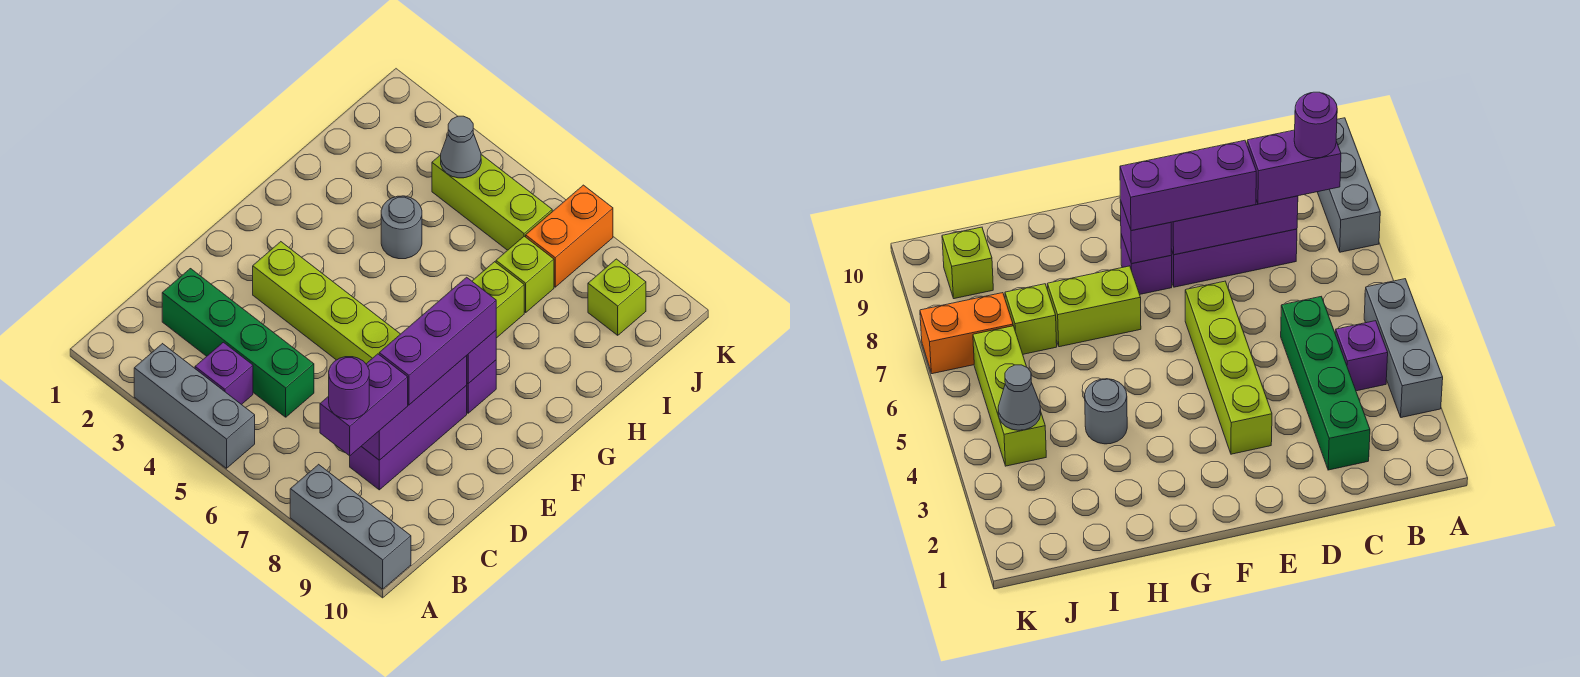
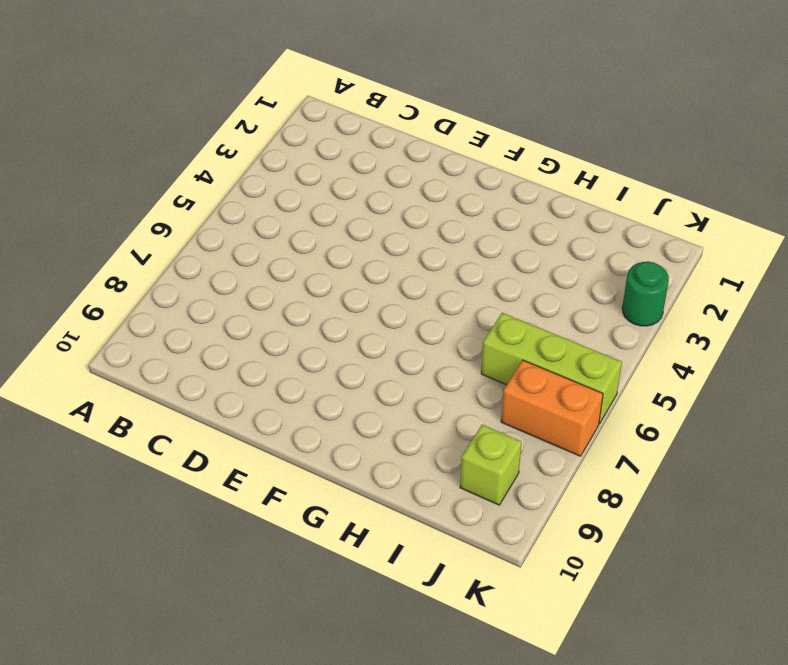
lime brick I6:K6 level 1 -> lime brick J4:J6 level 1
green round brick K3 level 1 -> none
none -> grey brick A3:A5 level 1
none -> grey brick A8:A10 level 1
none -> purple brick B4 level 1

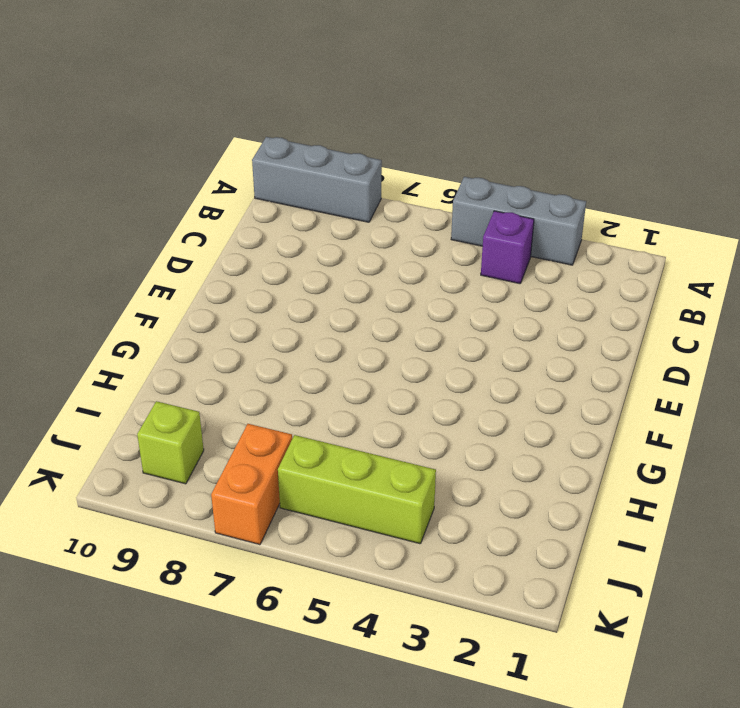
none -> green brick C2:C5 level 1
none -> purple brick C8:E8 level 1
none -> lime brick E3:E6 level 1

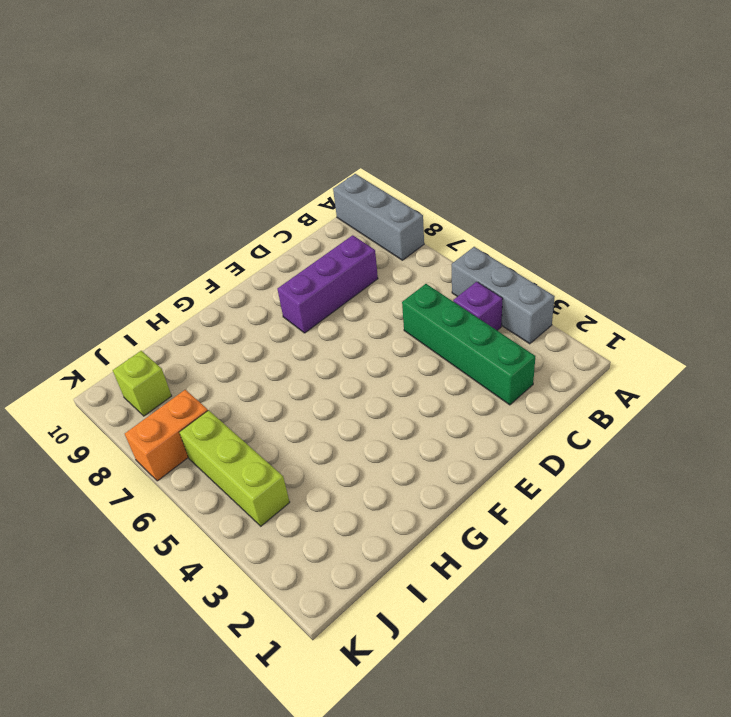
none -> lime brick E3:E6 level 1
none -> purple brick F8 level 1
none -> lime brick G7:H7 level 1

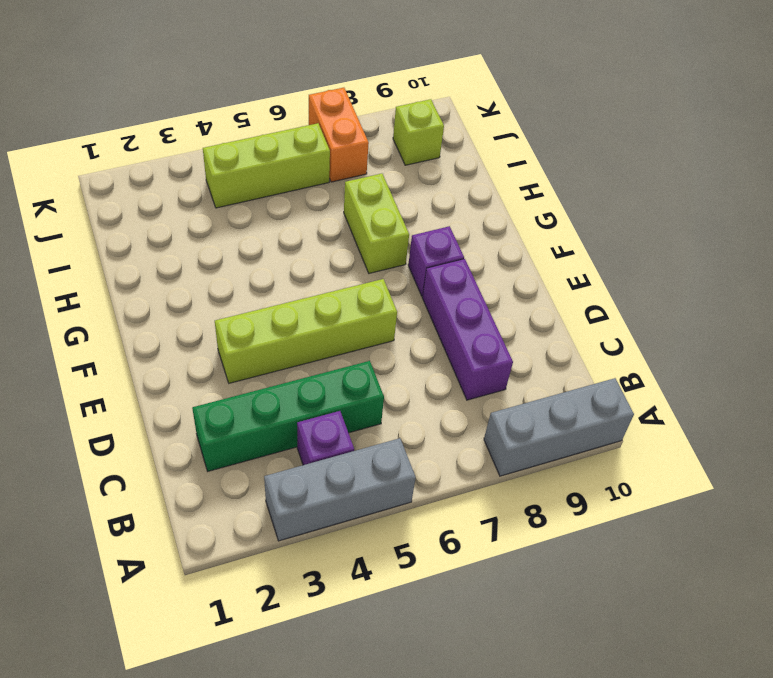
none -> grey round brick H4 level 1
none -> lime brick I7 level 1
none -> purple brick C8:E8 level 2

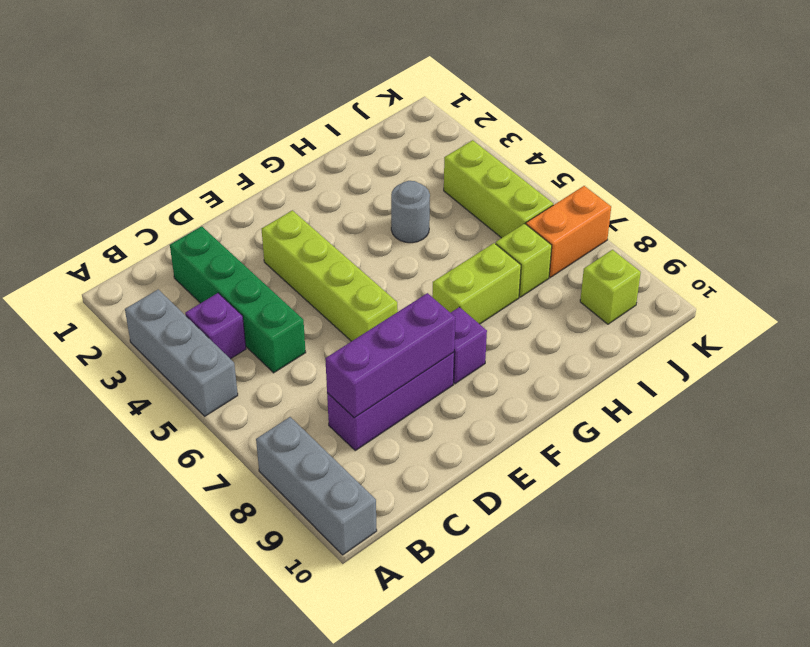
none -> purple brick F8 level 2
none -> grey cone J4 level 2
none -> purple brick B8:C8 level 3

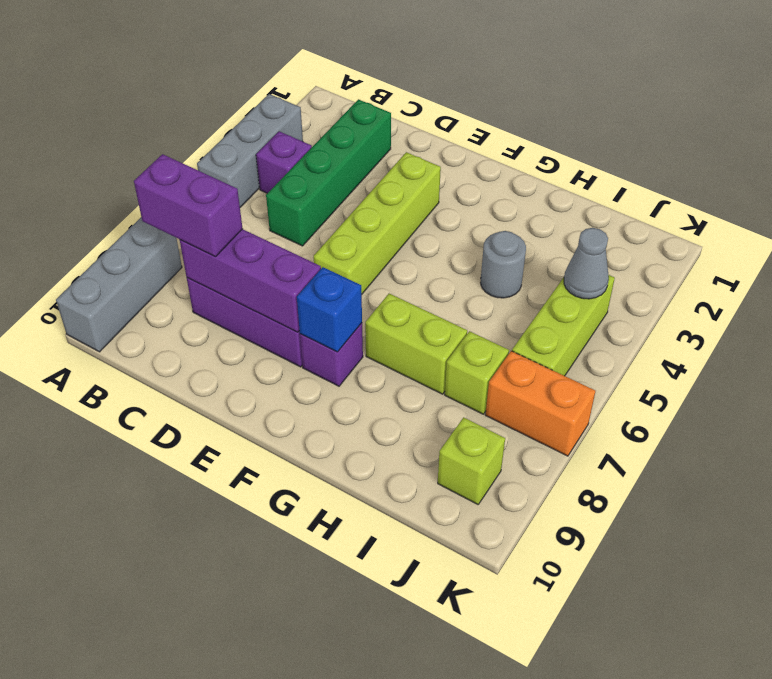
blue brick F8 level 2 -> purple brick F8 level 2
none -> purple brick D8:F8 level 3
none -> purple round brick B8 level 4

